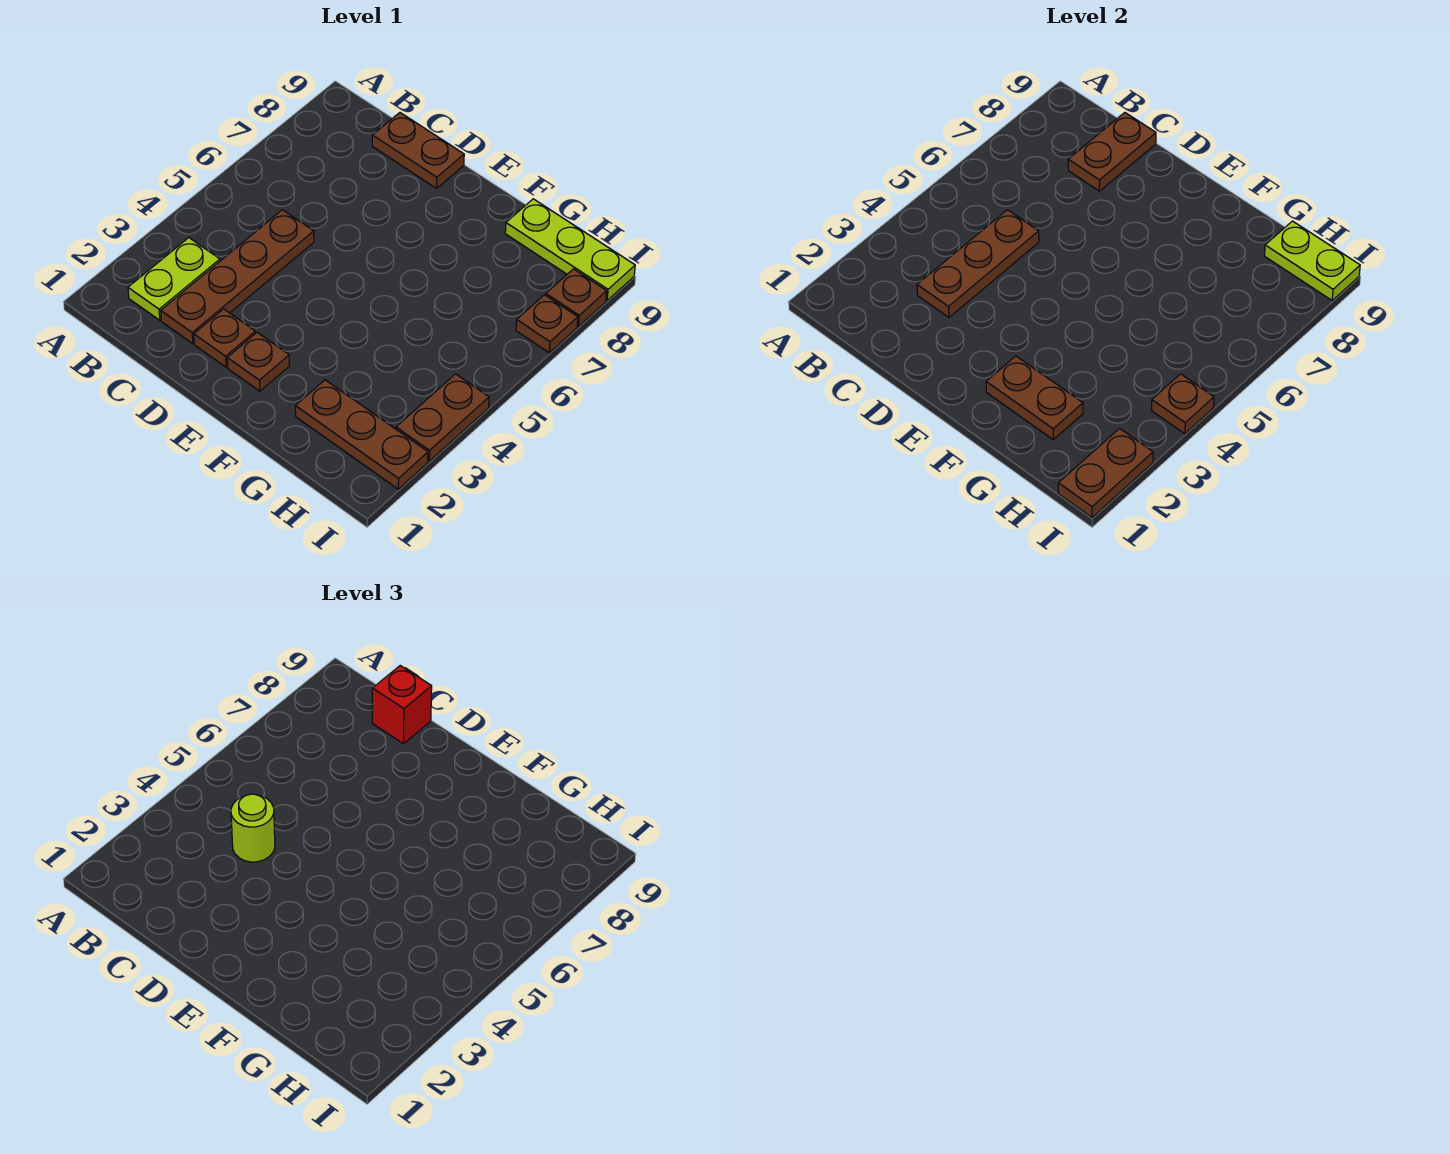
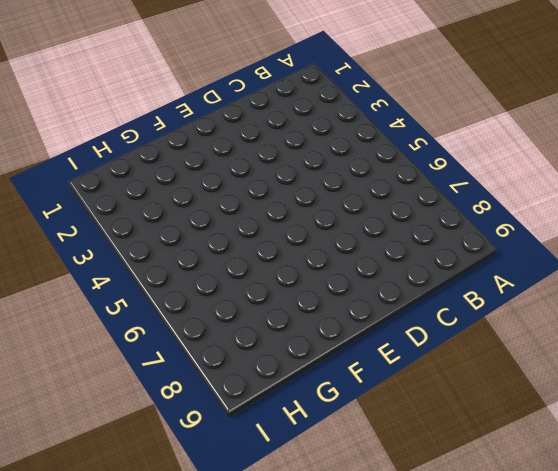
none -> lime plate B2:B3 level 1
none -> brown plate C2:C5 level 1
none -> brown plate C9:D9 level 1

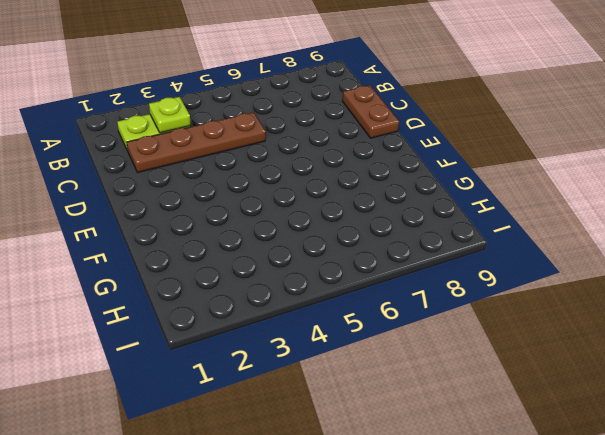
lime plate B3 level 2 -> none
none -> brown plate D2 level 1
none -> brown plate E2 level 1
none -> brown plate G2:I2 level 1

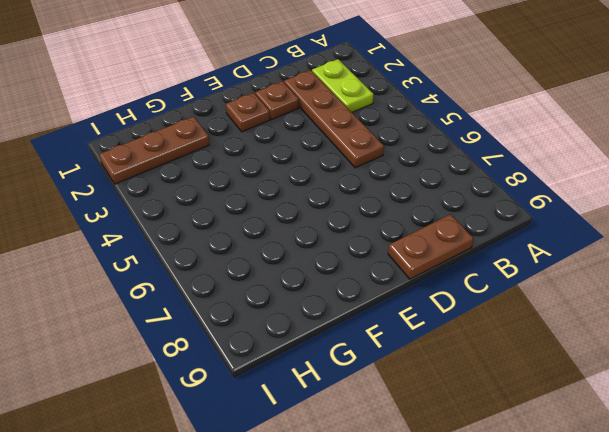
none -> lime plate G9:I9 level 1
none -> brown plate I3:I4 level 1
none -> brown plate I7 level 1

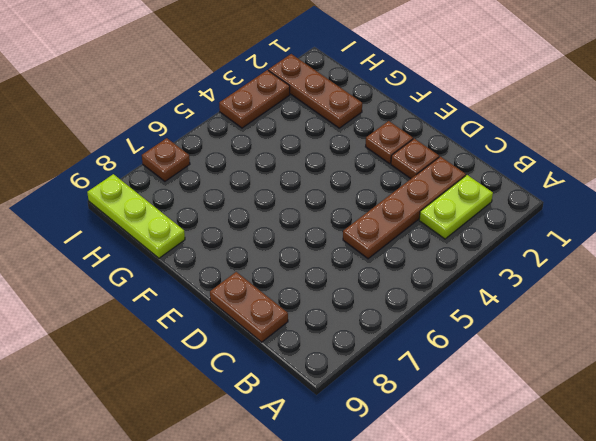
none -> brown plate I8 level 1
none -> brown plate C3:C5 level 2
none -> brown plate C8:C9 level 2

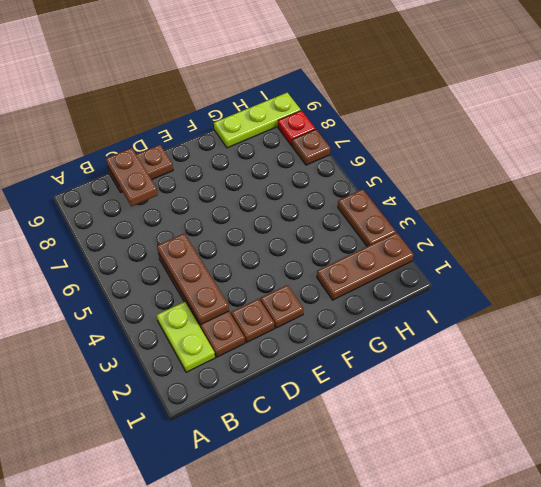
red plate I8 level 1 -> brown plate I8 level 1
none -> brown plate F2:G2 level 2
none -> lime plate H9:I9 level 2
none -> brown plate I1:I2 level 2

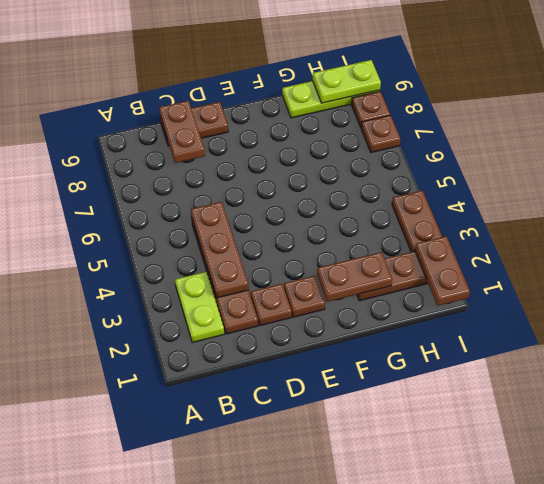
none -> brown plate I4 level 2
none -> lime round brick C4 level 3
none -> red brick C9 level 3

